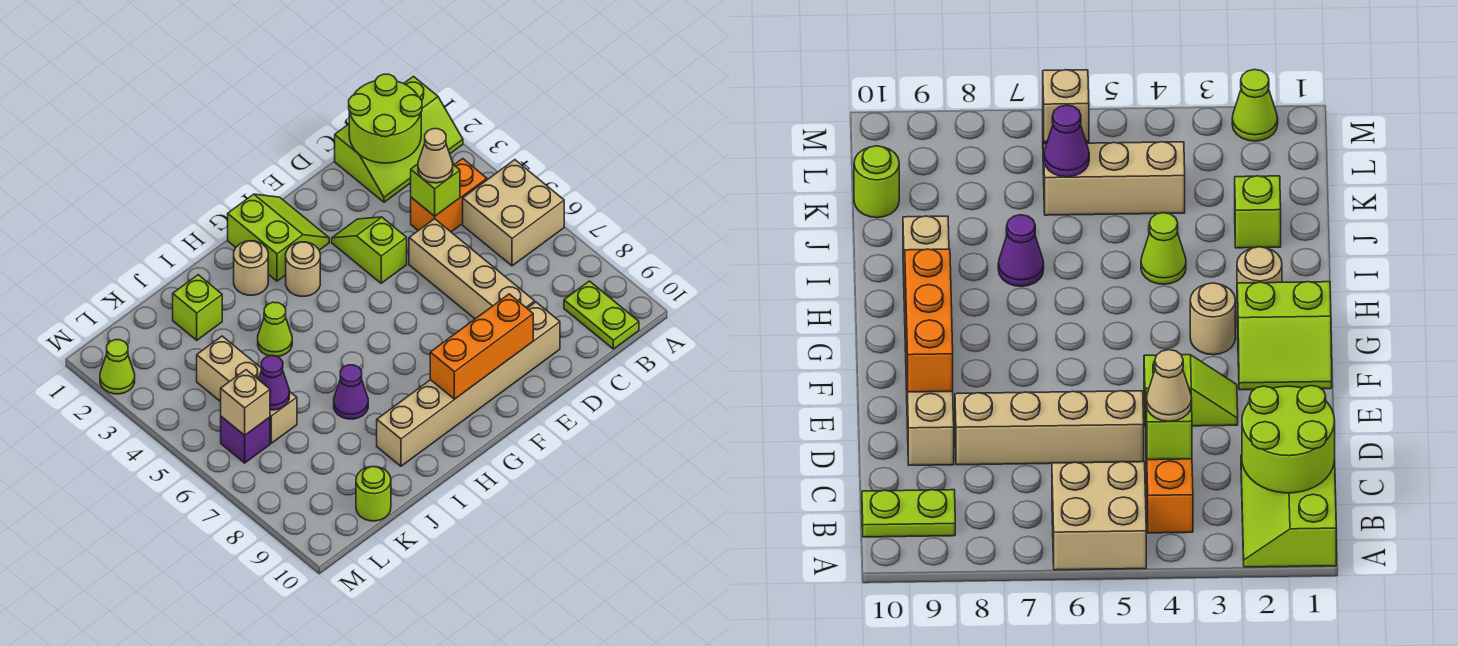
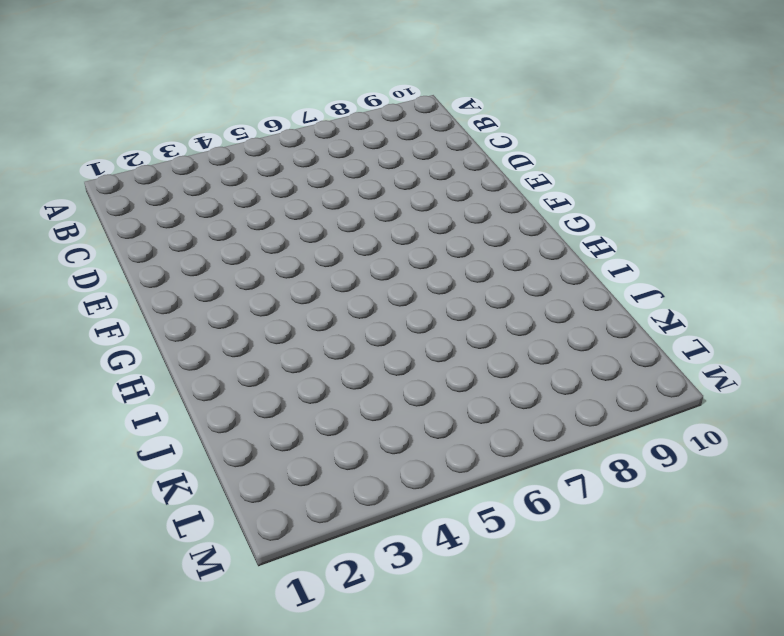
none -> lime slope A1:C2 level 1 top 1
none -> tan brick A5:B6 level 1
none -> orange brick B4:C4 level 1

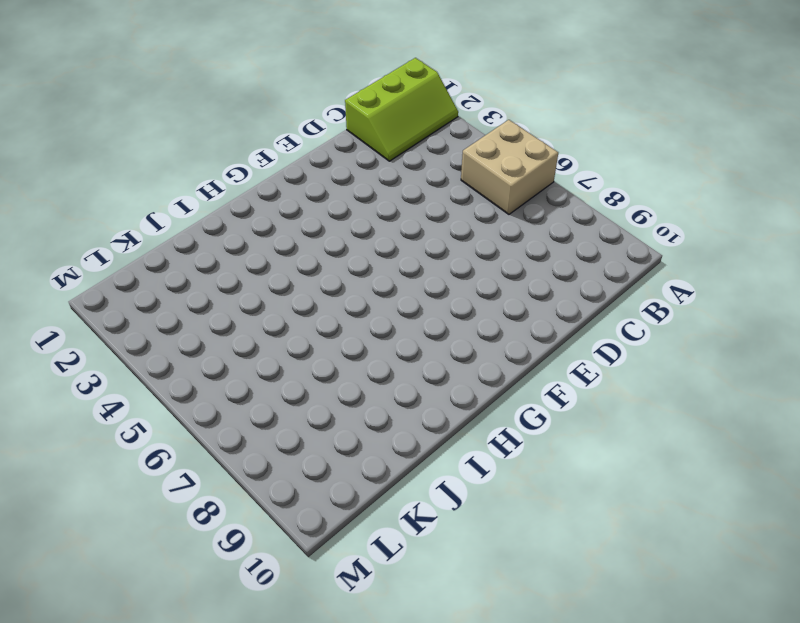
none -> orange brick B4:C4 level 1
none -> lime plate B9:B10 level 1
none -> tan brick D5:D8 level 1

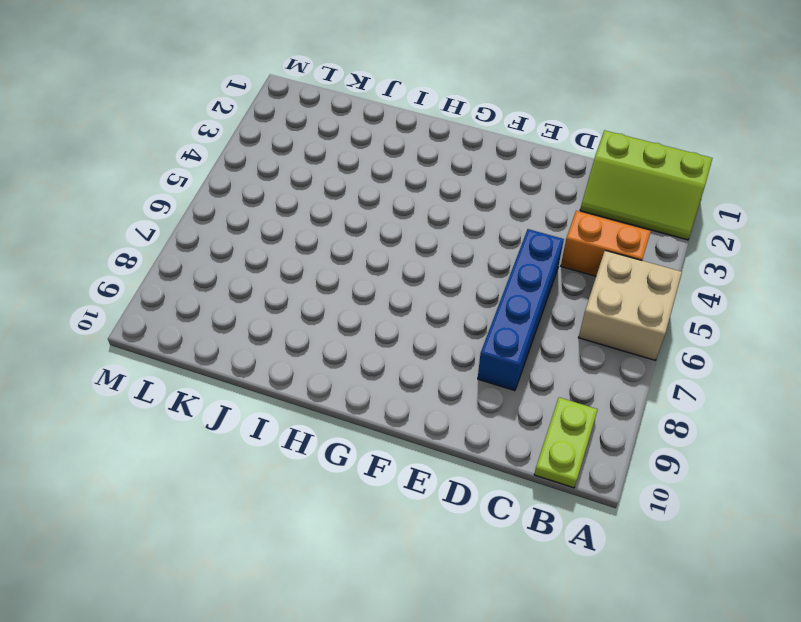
blue brick D5:D8 level 1 -> tan brick D5:D8 level 1
none -> tan brick D9:I9 level 1
none -> lime slope E3:E4 level 1 top 4
none -> lime slope F1:G2 level 1 top G

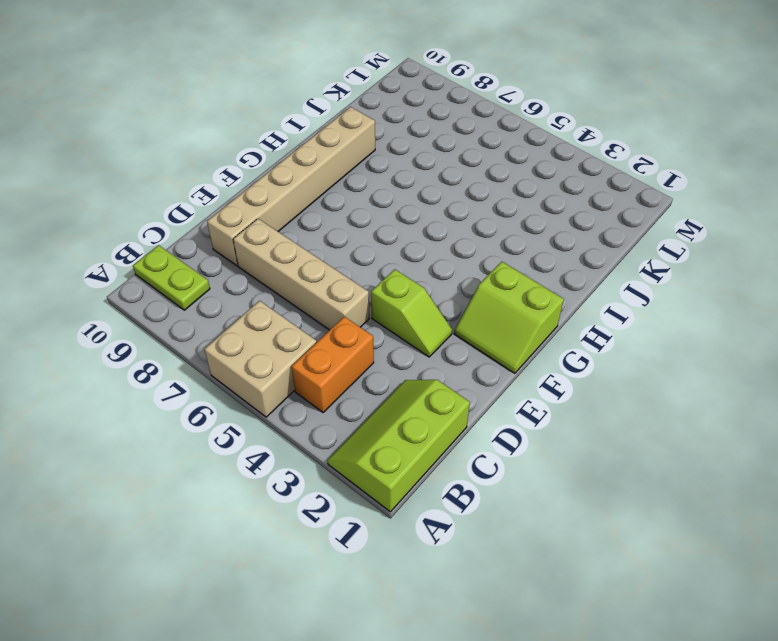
none -> tan round brick G3 level 1
none -> tan round brick H2 level 1
none -> lime cone I4 level 1

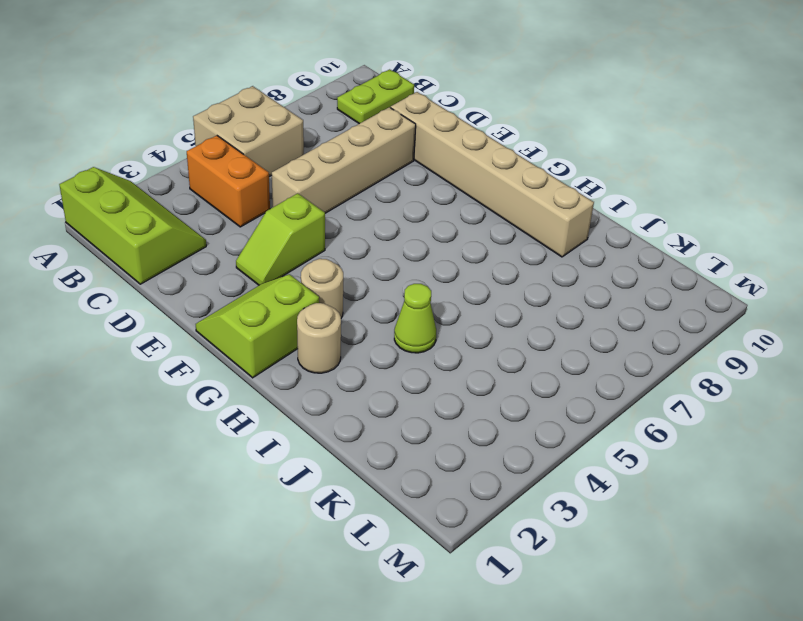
none -> purple cone I7 level 1
none -> lime brick J2 level 1
none -> tan brick K4:K6 level 1

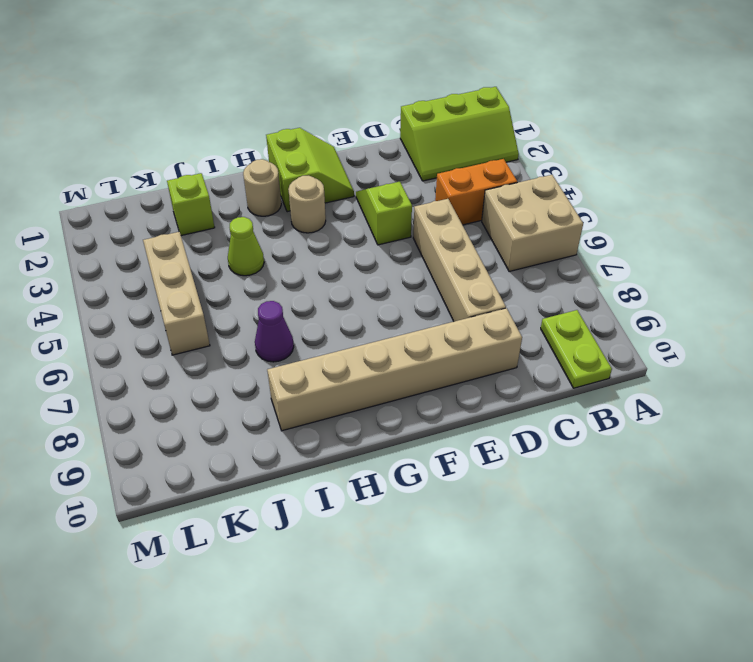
none -> lime round brick K10 level 1
none -> purple brick L6 level 1
none -> lime cone M2 level 1

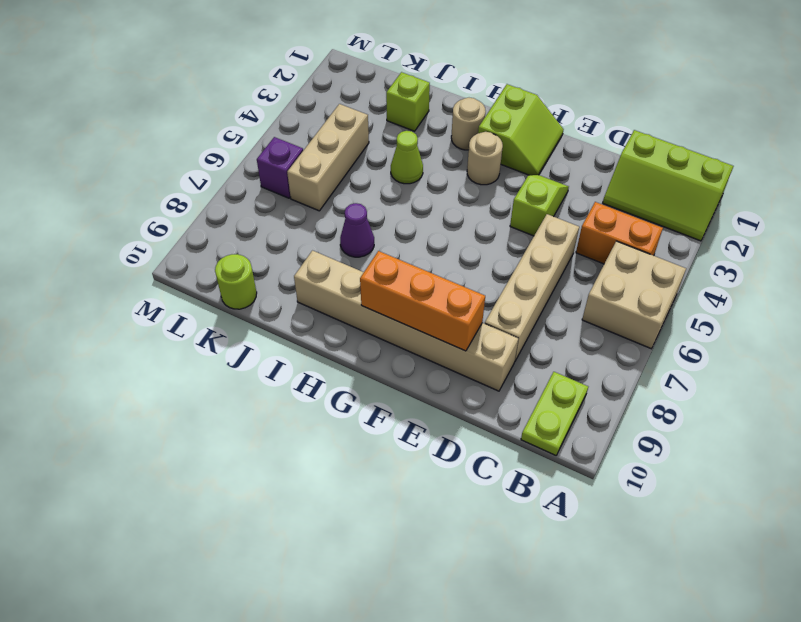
none -> lime cone M2 level 1
none -> lime round brick B1:C2 level 2
none -> lime brick C4 level 2

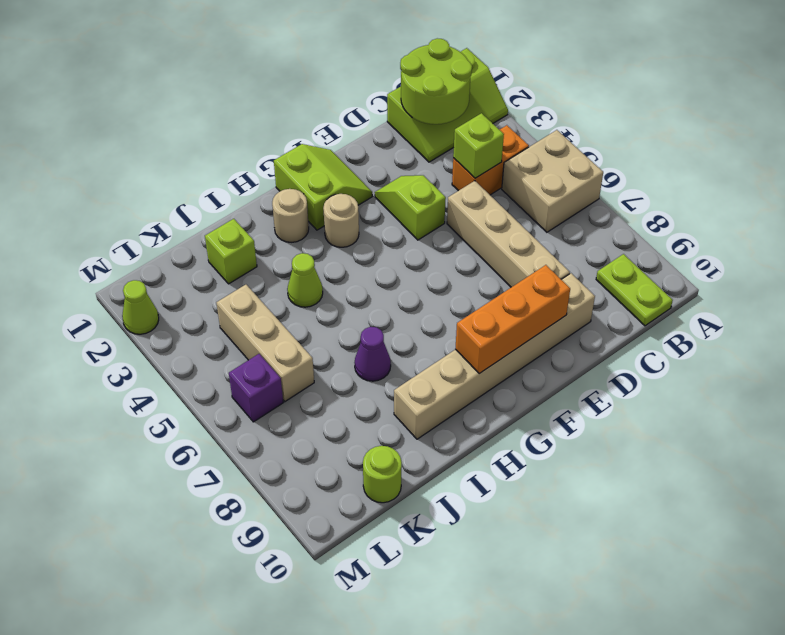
none -> purple cone K6 level 2
none -> tan brick L6 level 2
none -> tan cone C4 level 3

